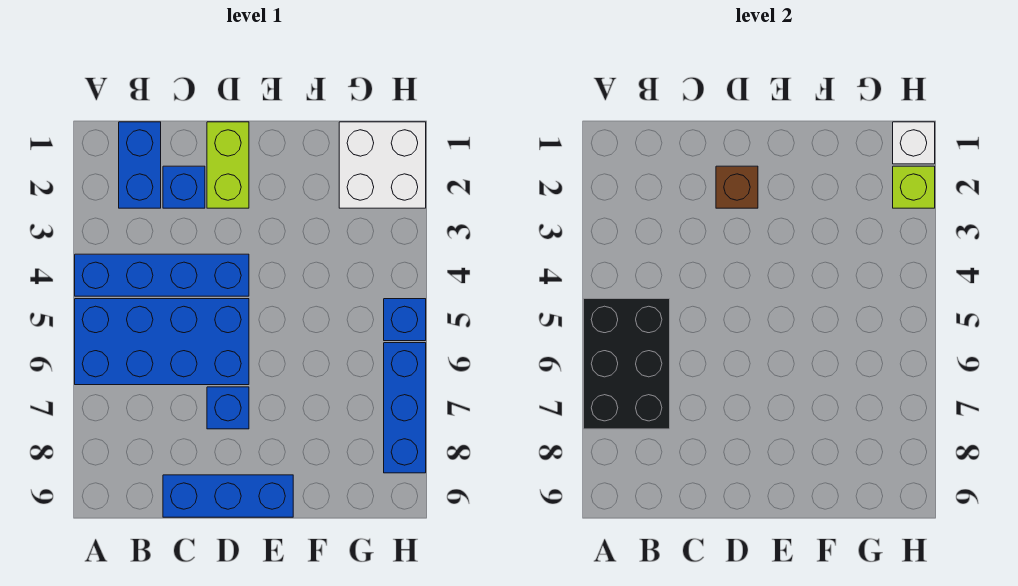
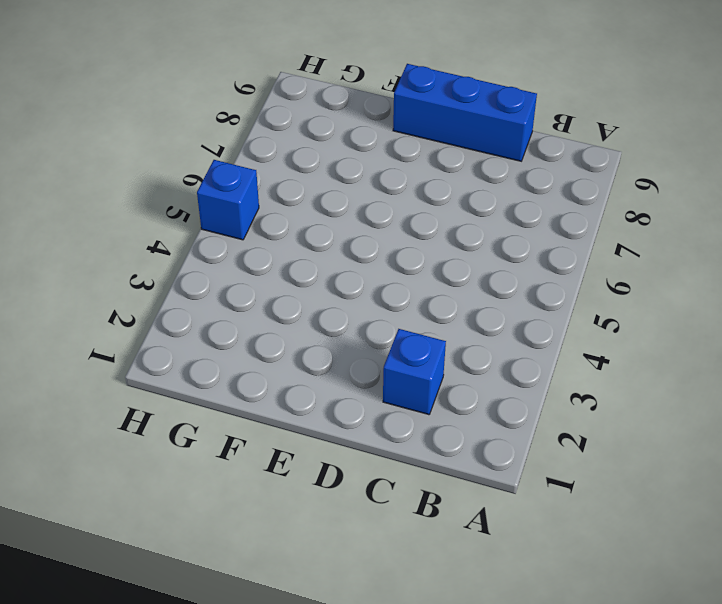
none -> blue brick A4:D4 level 1
none -> blue brick A5:D6 level 1
none -> blue brick B1:B2 level 1

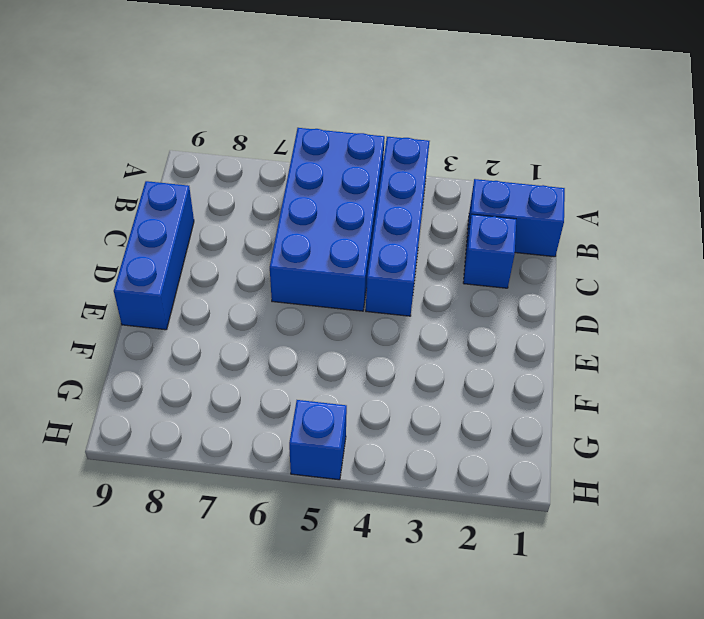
none -> lime brick D1:D2 level 1
none -> blue brick D7 level 1
none -> white brick G1:H2 level 1

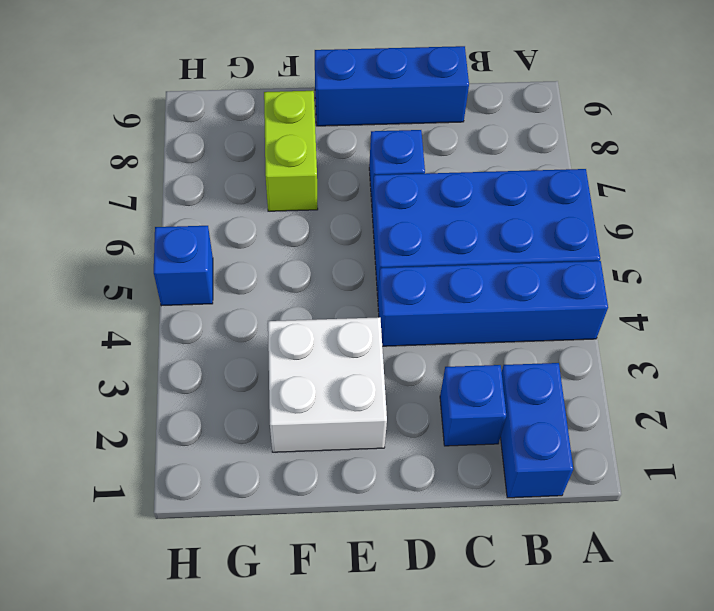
white brick E2:F3 level 1 -> white brick G1:H2 level 1
lime brick F7:F8 level 1 -> lime brick D1:D2 level 1
none -> blue brick H6:H8 level 1
none -> black brick A5:B7 level 2
none -> brown brick D2 level 2

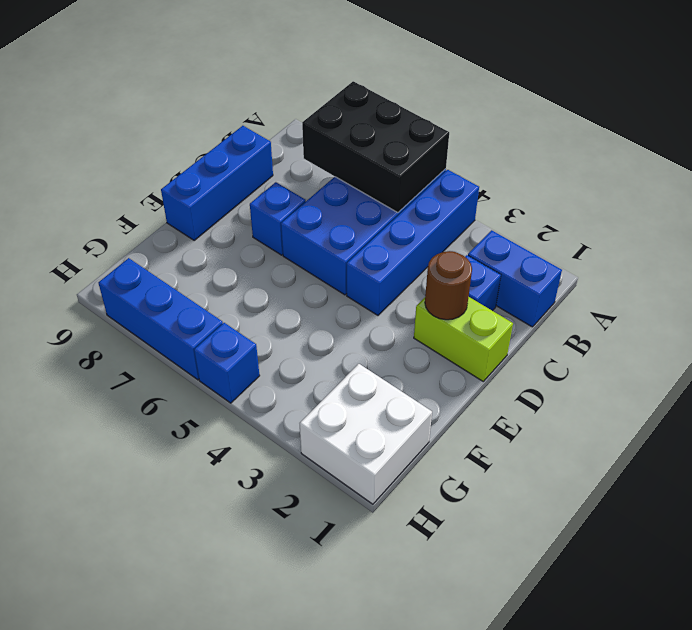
brown round brick D2 level 2 -> brown brick D2 level 2
none -> white brick H1 level 2
none -> lime brick H2 level 2

